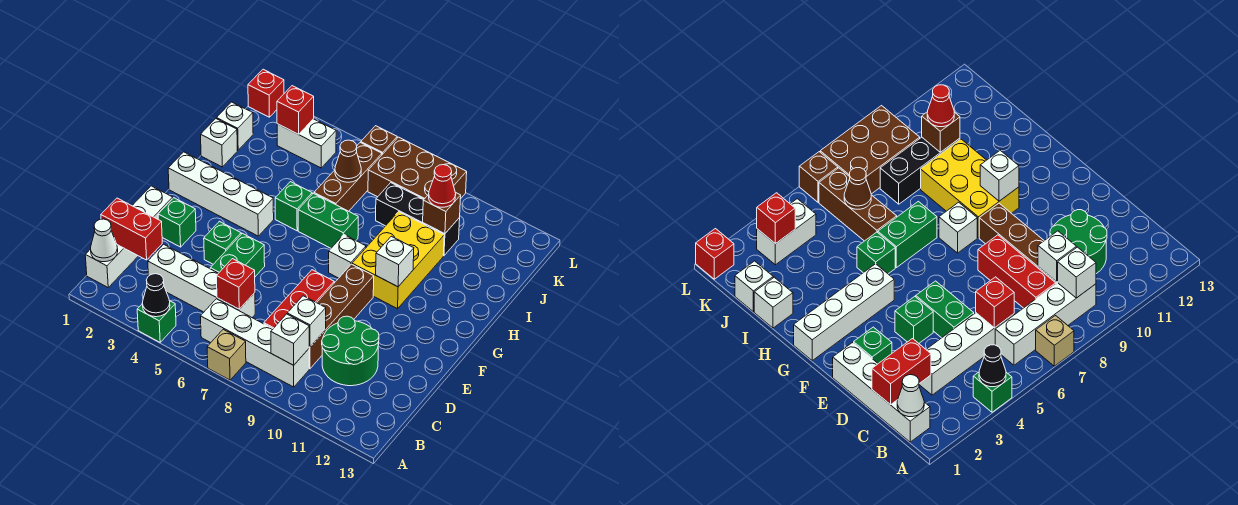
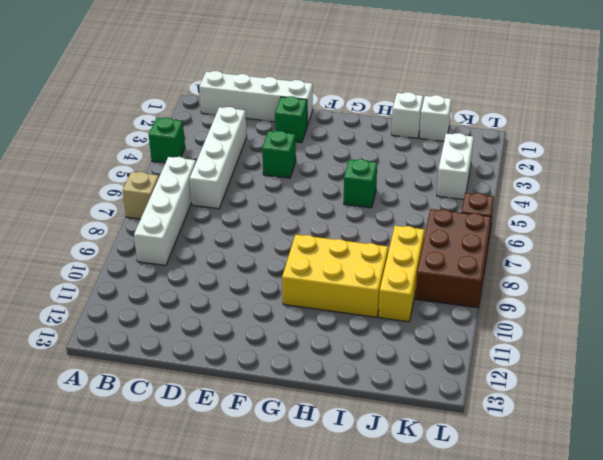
yellow brick J8:J10 level 1 -> black brick J8:J10 level 1
none -> red brick C8:E8 level 1
none -> brown brick C9:F9 level 1
none -> green round brick C10:D11 level 1
none -> green brick D5:E5 level 1

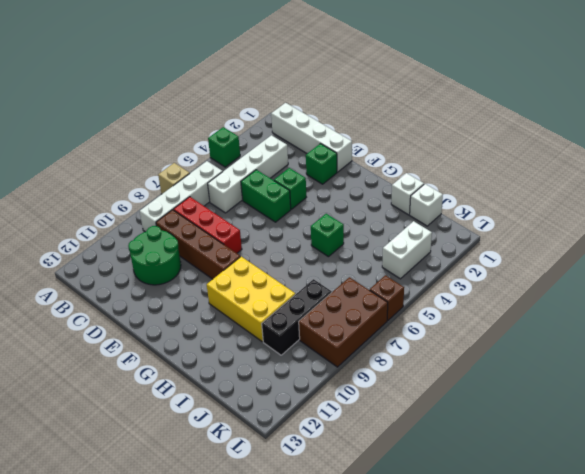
none -> white brick G1:G4 level 1
none -> white brick G8 level 1
none -> green brick H6:H7 level 1
none -> brown brick I6:K6 level 1

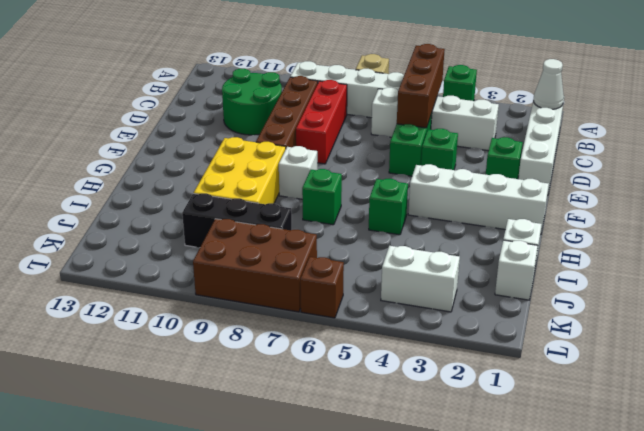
brown brick B5:D5 level 2 -> brown brick I6:K6 level 1
green brick H7 level 1 -> green brick H6:H7 level 1
none -> red brick L1 level 1
none -> black cone A4 level 2
none -> white brick B9 level 2
none -> red brick C1:C2 level 2

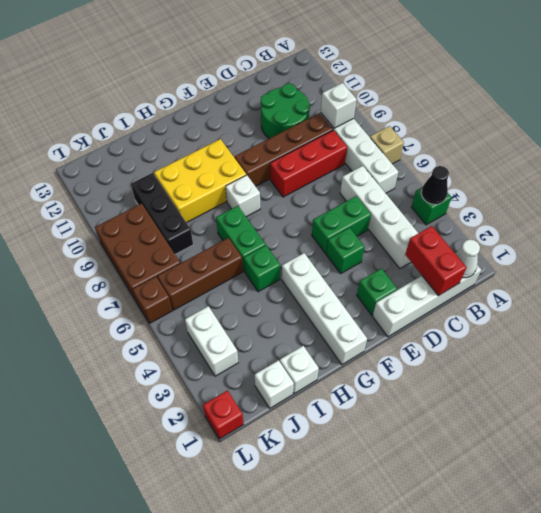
none -> red brick C6 level 2
none -> white brick C9 level 2
none -> white brick G10 level 2
none -> brown cone J6 level 2

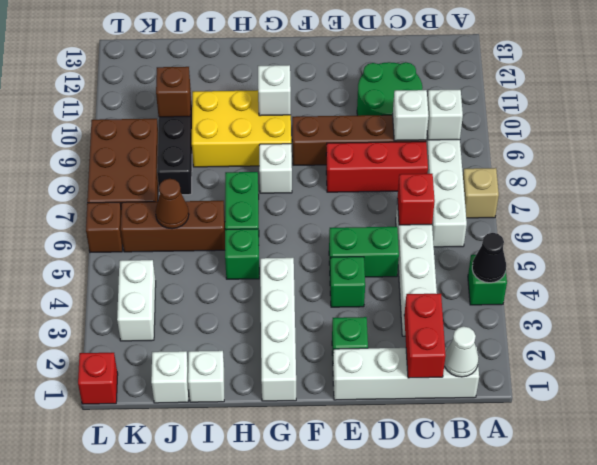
none -> red brick K3 level 2
none -> red cone J10 level 3

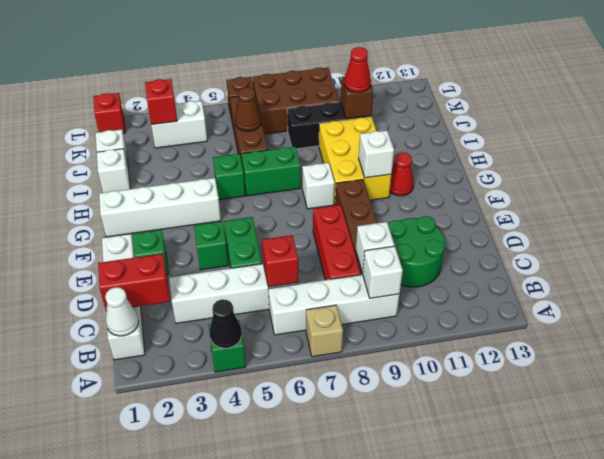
red cone G11 level 1 -> none

